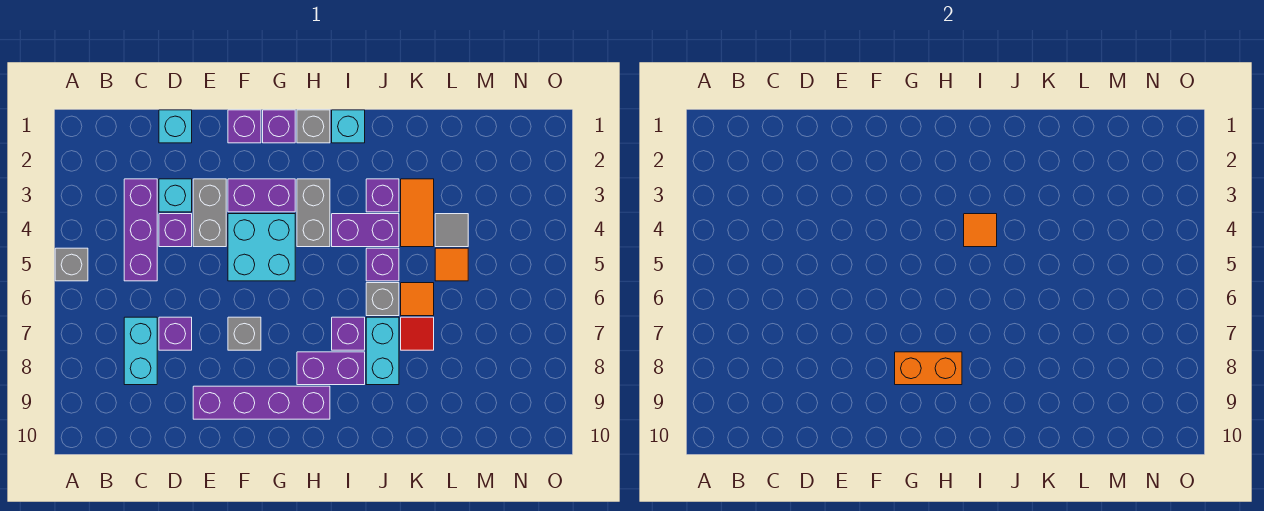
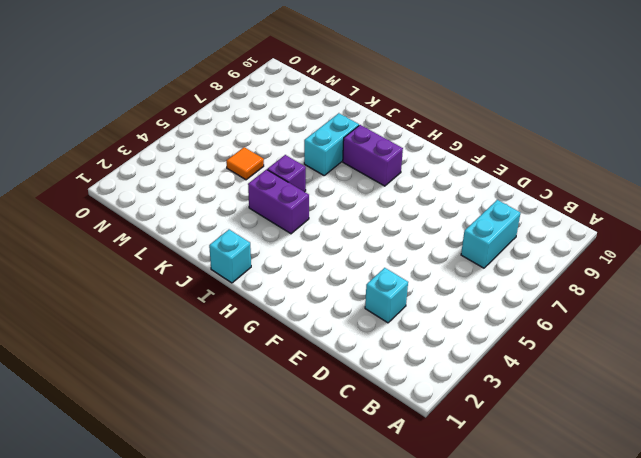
none -> grey brick A5 level 1
none -> purple brick C3:C5 level 1
none -> cyan brick D1 level 1
none -> purple brick D4 level 1

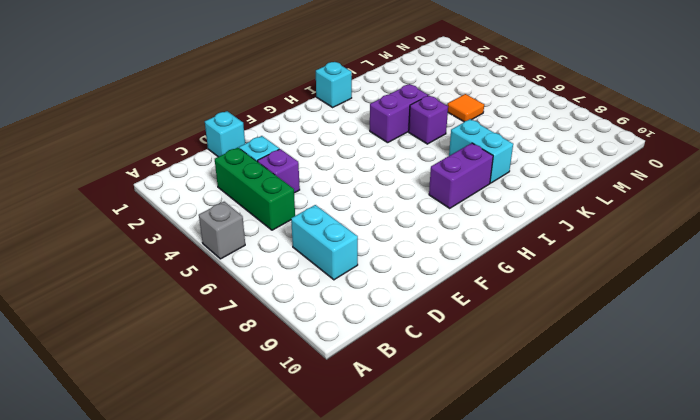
green brick C3:C5 level 1 -> purple brick C3:C5 level 1
none -> purple brick D7 level 1
none -> grey brick E3:E4 level 1
none -> purple brick E9:H9 level 1
none -> purple brick F1 level 1

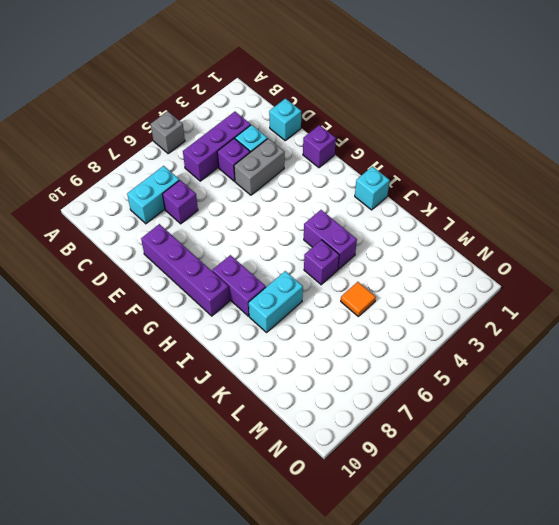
none -> purple brick F3:G3 level 1
none -> cyan brick F4:G5 level 1
none -> grey brick F7 level 1
none -> purple brick G1 level 1

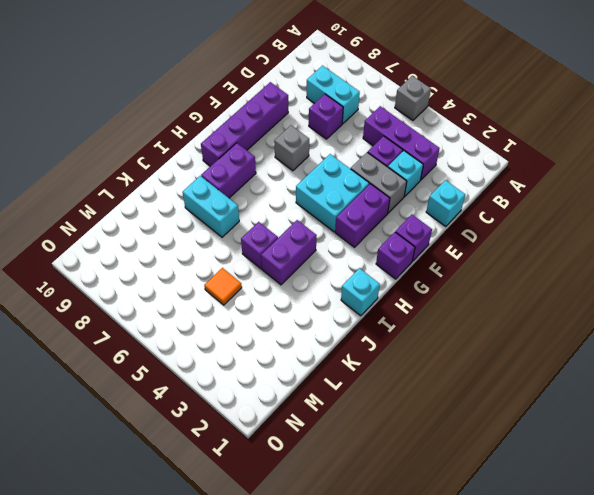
none -> grey brick H1 level 1
none -> grey brick H3:H4 level 1
none -> purple brick I7 level 1
none -> purple brick J3 level 1

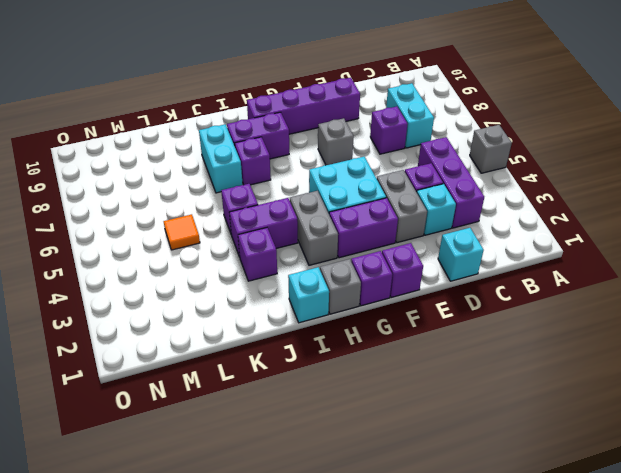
none -> grey brick J6 level 1
none -> orange tile K3:K4 level 1
none -> orange tile K6 level 1
none -> red tile K7 level 1

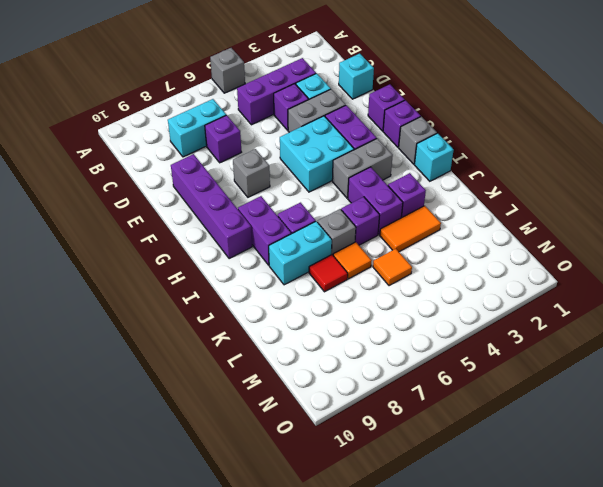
none -> grey tile L4 level 1
none -> orange brick G8:H8 level 2
none -> orange tile I4 level 2

